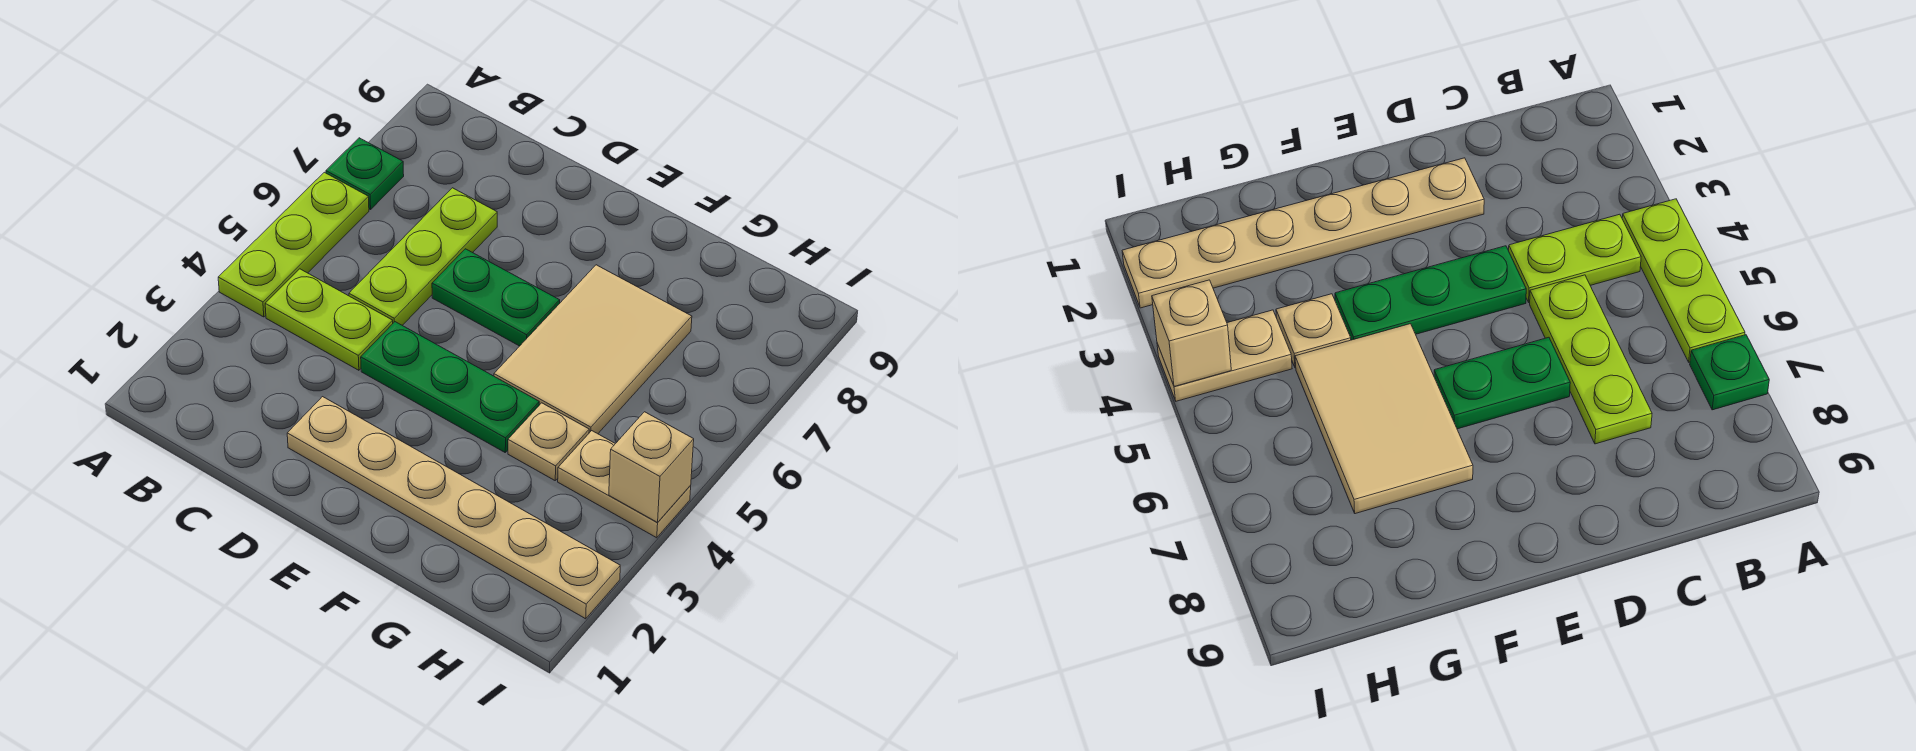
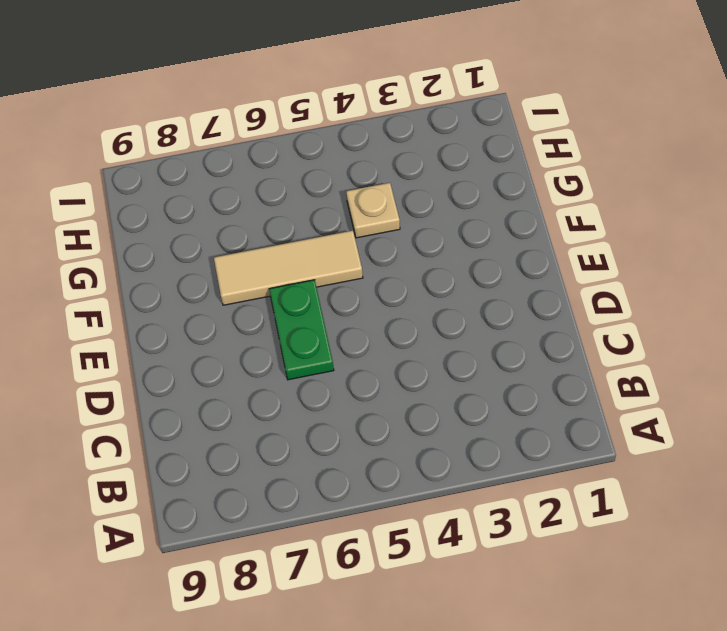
tan tile F5:F7 level 1 -> tan tile F5:G7 level 1
none -> lime plate A4:A6 level 1
none -> green plate A7 level 1

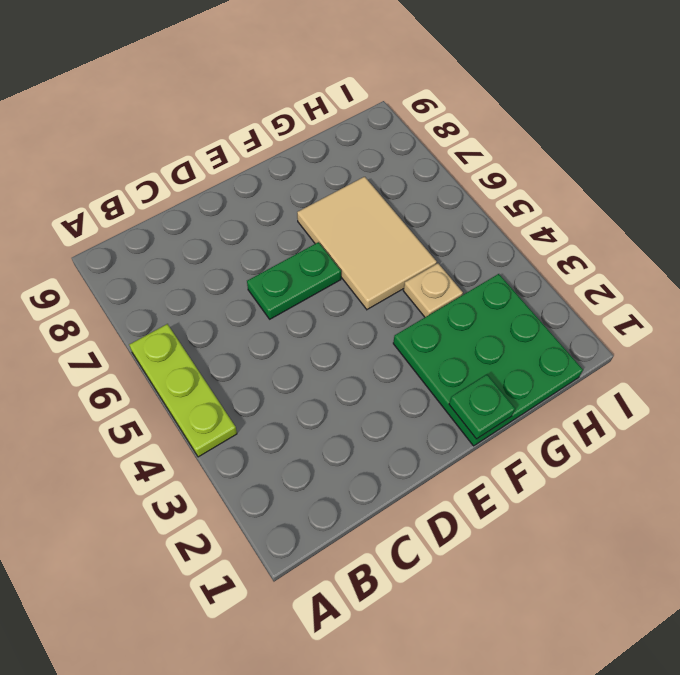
green plate F1:H3 level 1 -> tan plate D2:I2 level 1
green plate F1 level 2 -> green plate A7 level 1
none -> lime plate B4:C4 level 1
none -> lime plate C5:C7 level 1

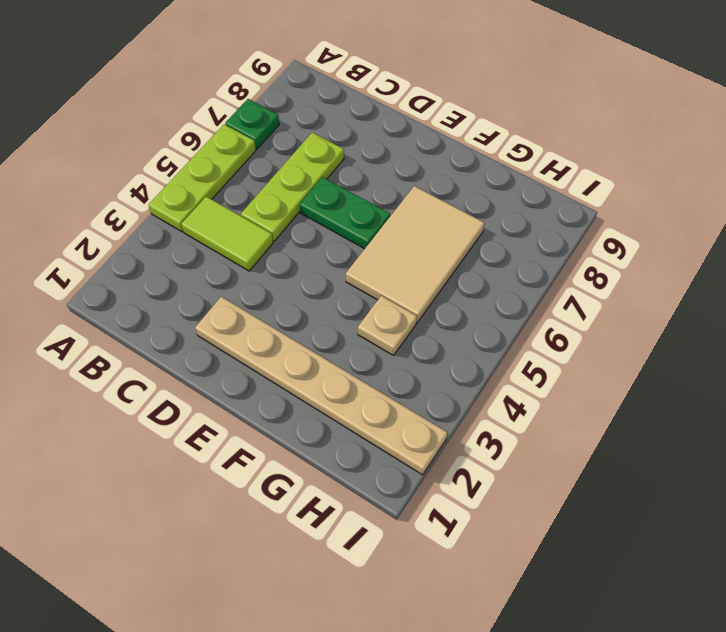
lime tile B4:C4 level 1 -> lime plate B4:C4 level 1
none -> green plate D4:F4 level 1
none -> tan plate H4:I4 level 1

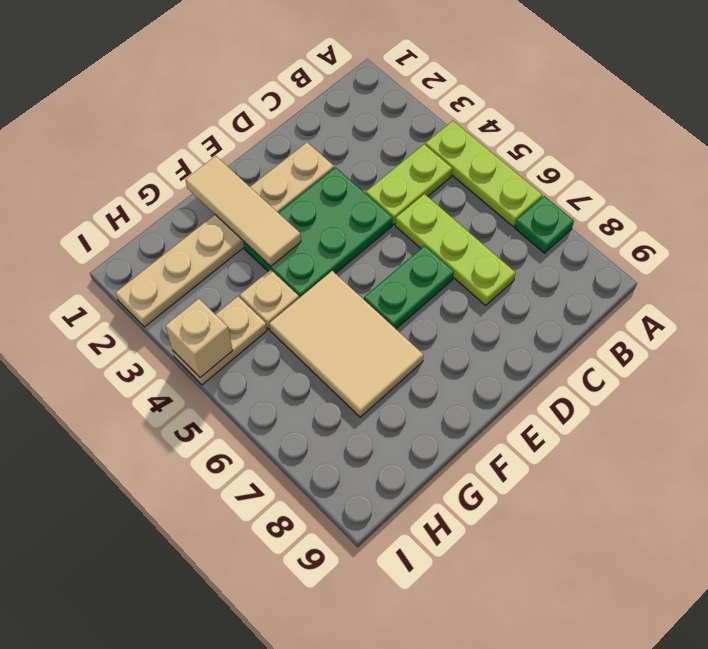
green plate D3:F4 level 1 -> green plate D4:F4 level 1
tan tile F1:F3 level 2 -> none

